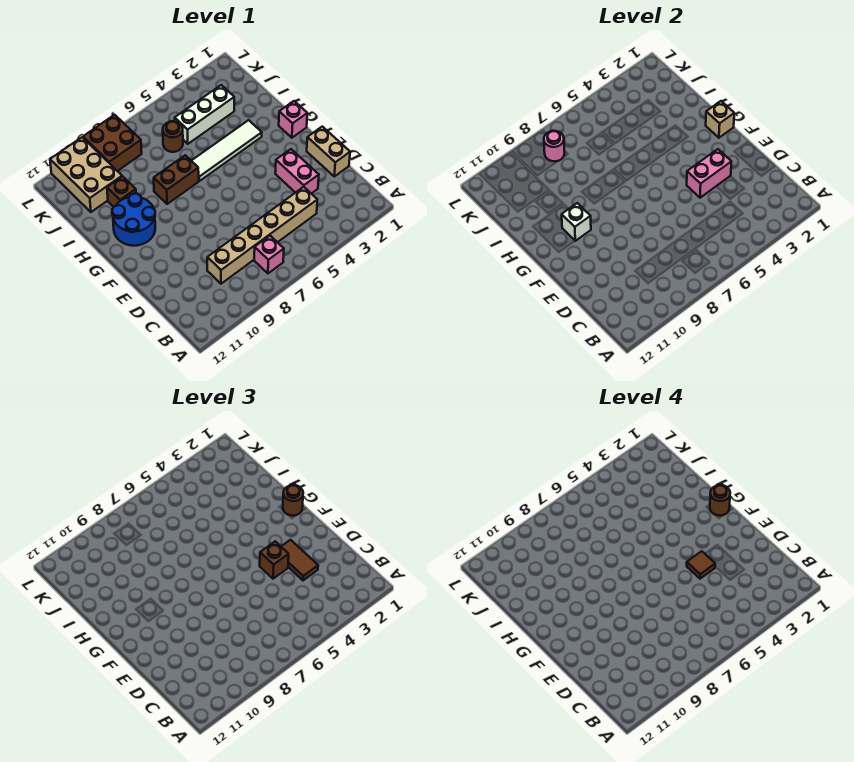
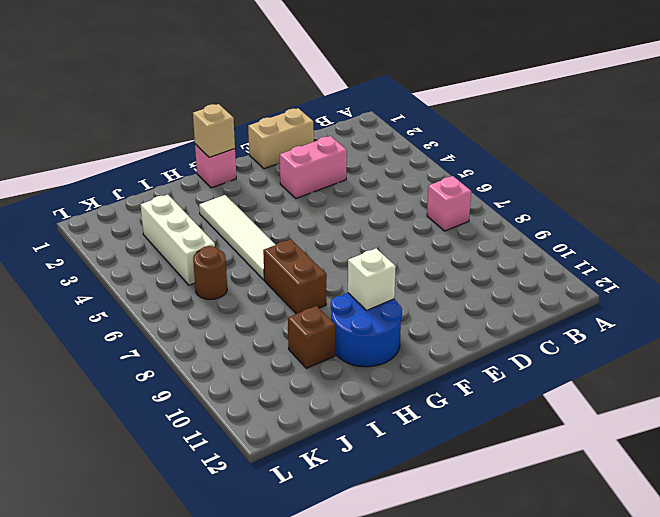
none -> tan brick C4:C9 level 1
none -> tan brick J10:L11 level 1
none -> brown brick K8:L9 level 1

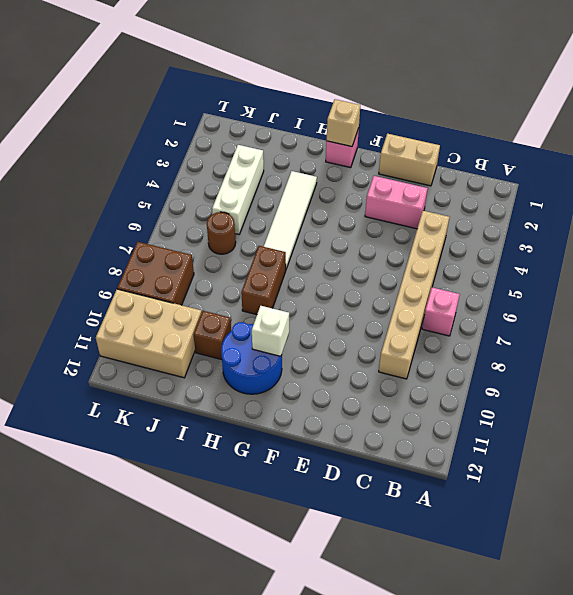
none -> pink brick E3:E4 level 2
none -> pink round brick K8 level 2
none -> brown tile D3:E3 level 3

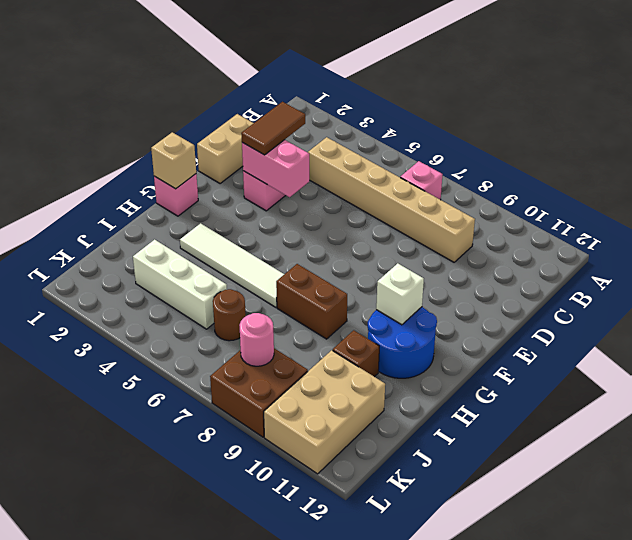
none -> brown brick E4 level 3
none -> brown round brick G1 level 3
none -> brown tile E4 level 4

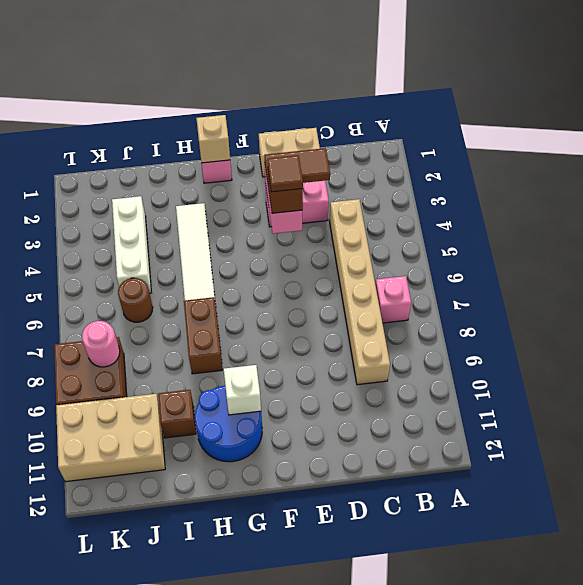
none -> brown round brick G1 level 3
none -> brown round brick G1 level 4

